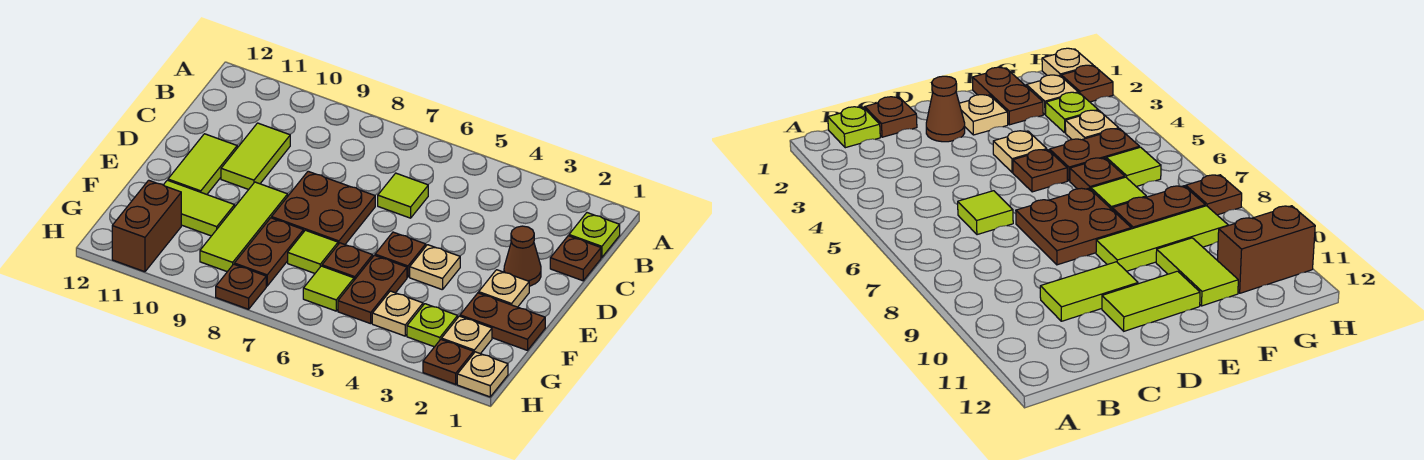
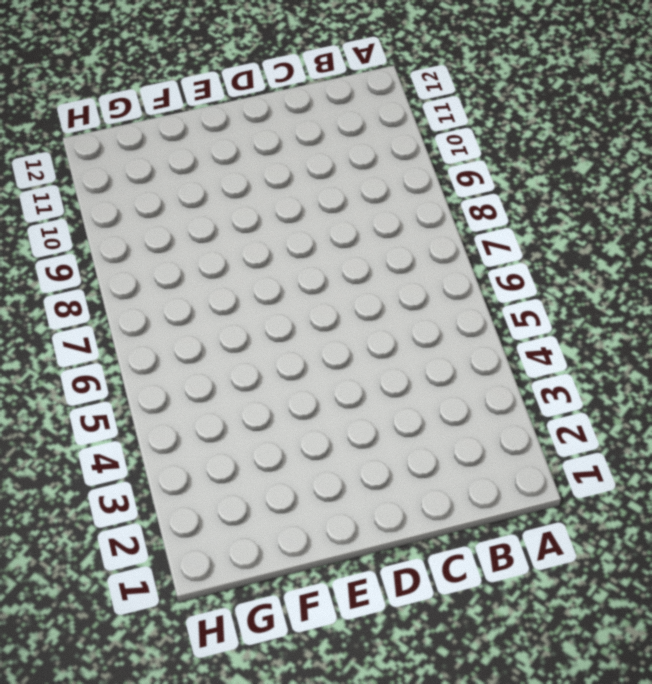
none -> lime plate B1 level 1
none -> brown plate C1 level 1
none -> lime tile C6 level 1

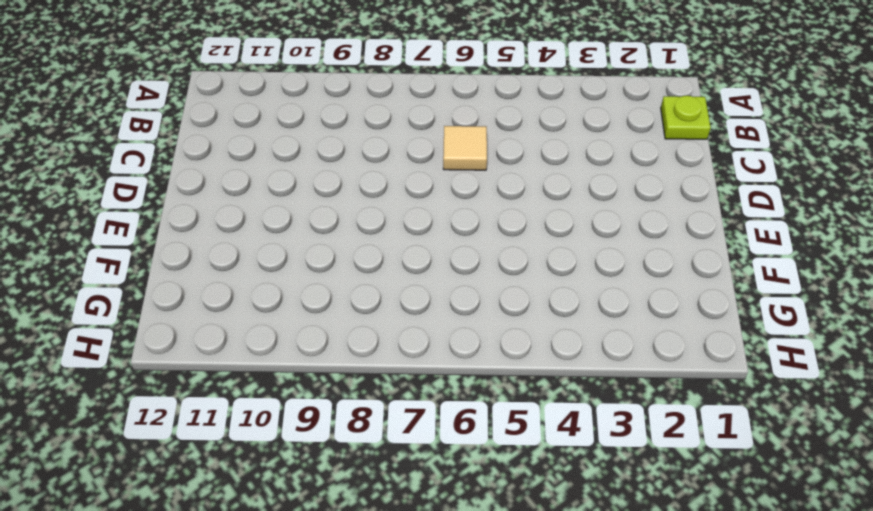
tan tile C6 level 1 -> lime tile C6 level 1
none -> brown plate C1 level 1
none -> lime tile C10:D10 level 1
none -> brown cone D2 level 1

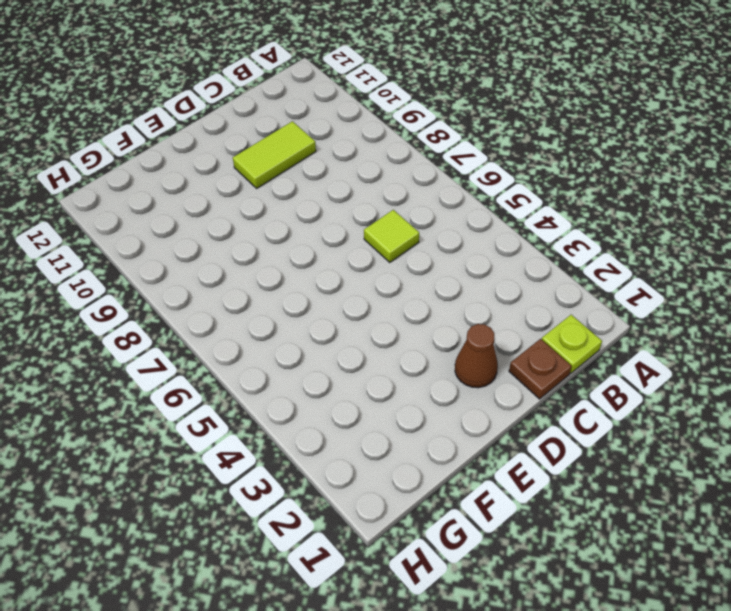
none -> brown plate D7:E8 level 1
none -> lime tile D11:E11 level 1
none -> tan plate E2 level 1

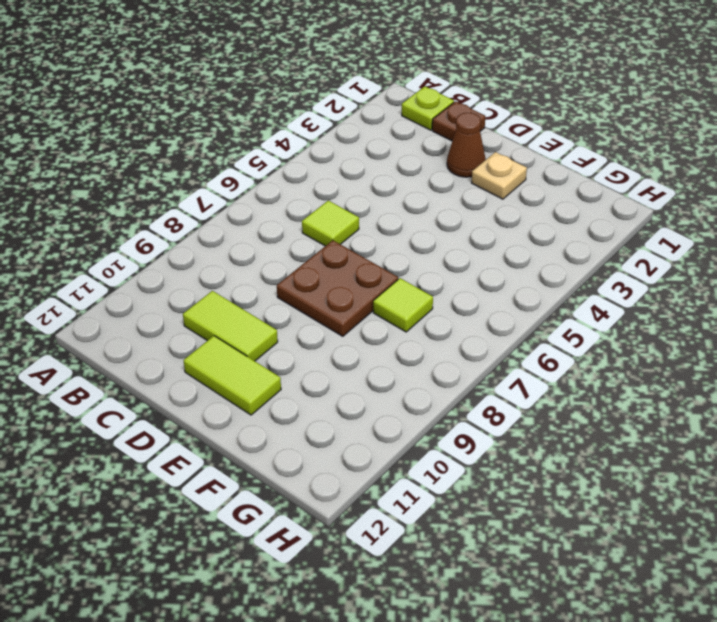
none -> tan plate E4 level 1
none -> brown plate E5 level 1
none -> lime tile E9:G9 level 1

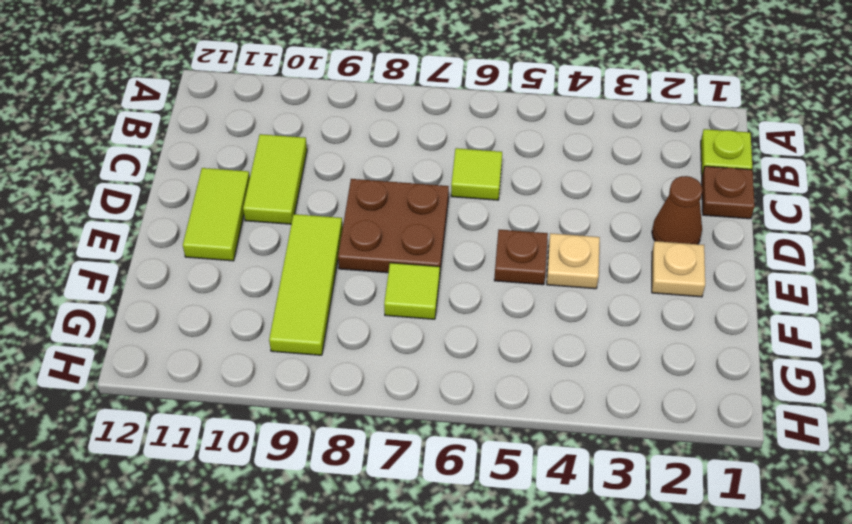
none -> brown plate F1:F2 level 1
none -> brown plate F5:G5 level 1
none -> brown plate F6 level 1

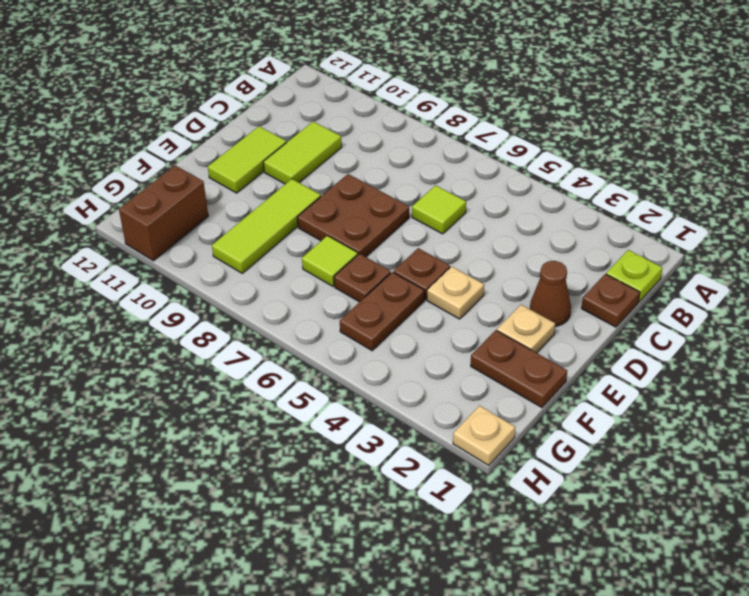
none -> brown plate F8:G8 level 1
none -> lime tile F10:F11 level 1
none -> tan plate G2 level 1

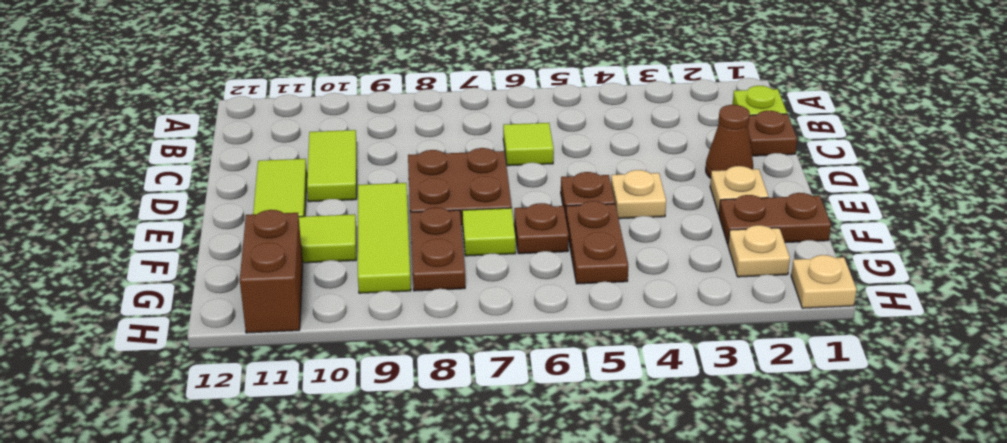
none -> lime plate G3 level 1
none -> tan plate G4 level 1
none -> lime tile G6 level 1

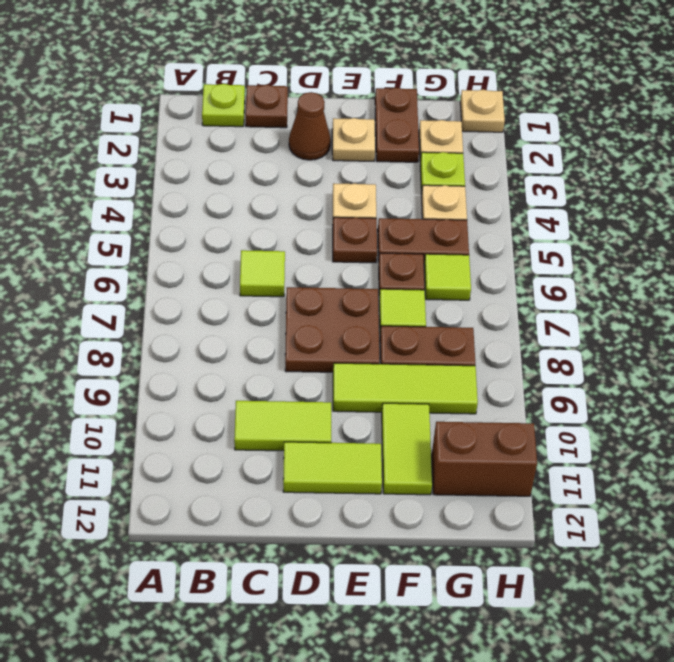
none -> brown plate H2 level 1
none -> brown plate H8 level 1

